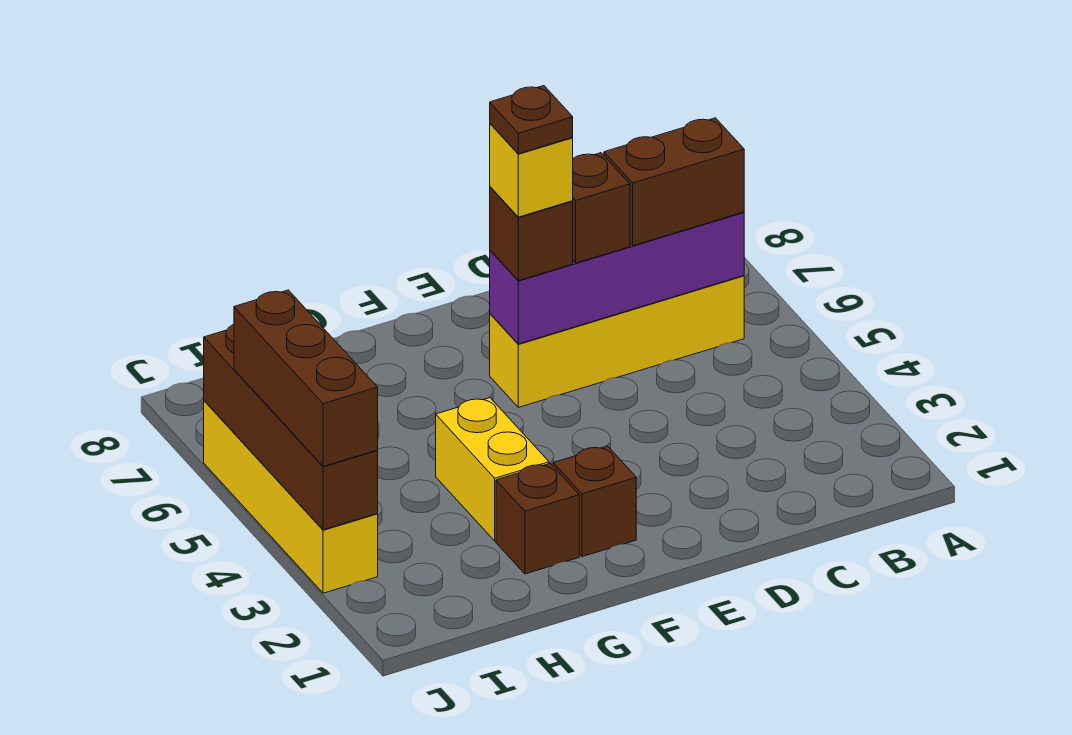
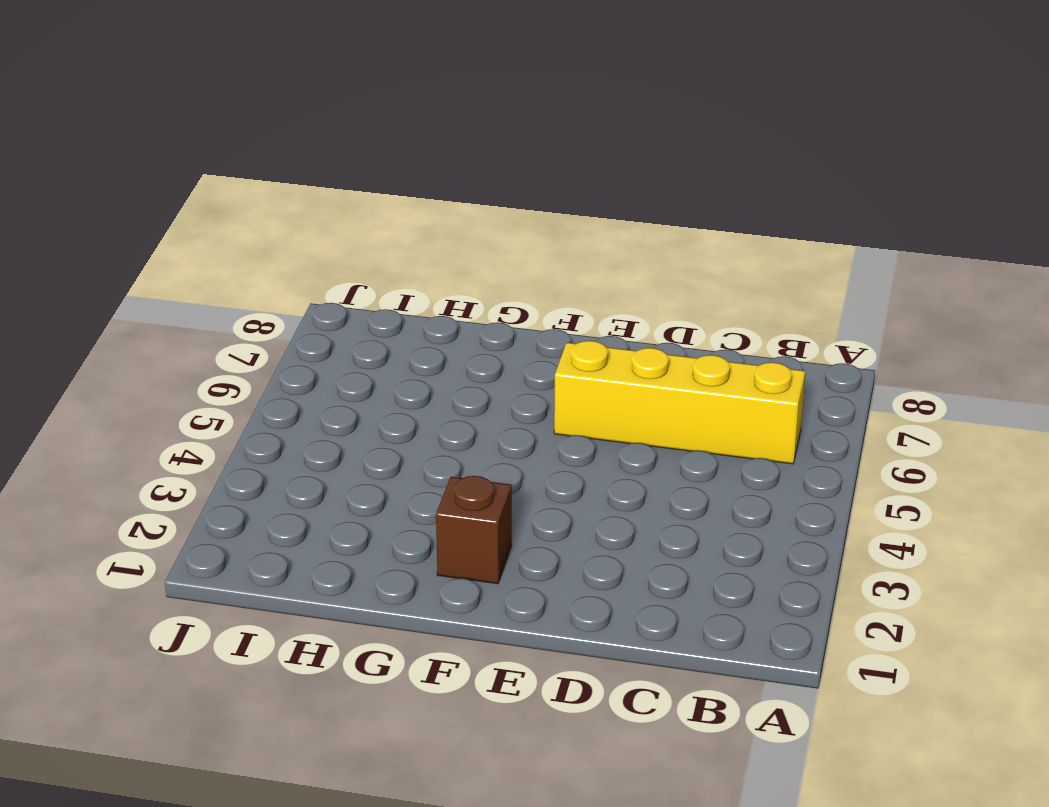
none -> brown brick G2 level 1
none -> yellow brick G3:G4 level 1
none -> yellow brick J3:J6 level 1

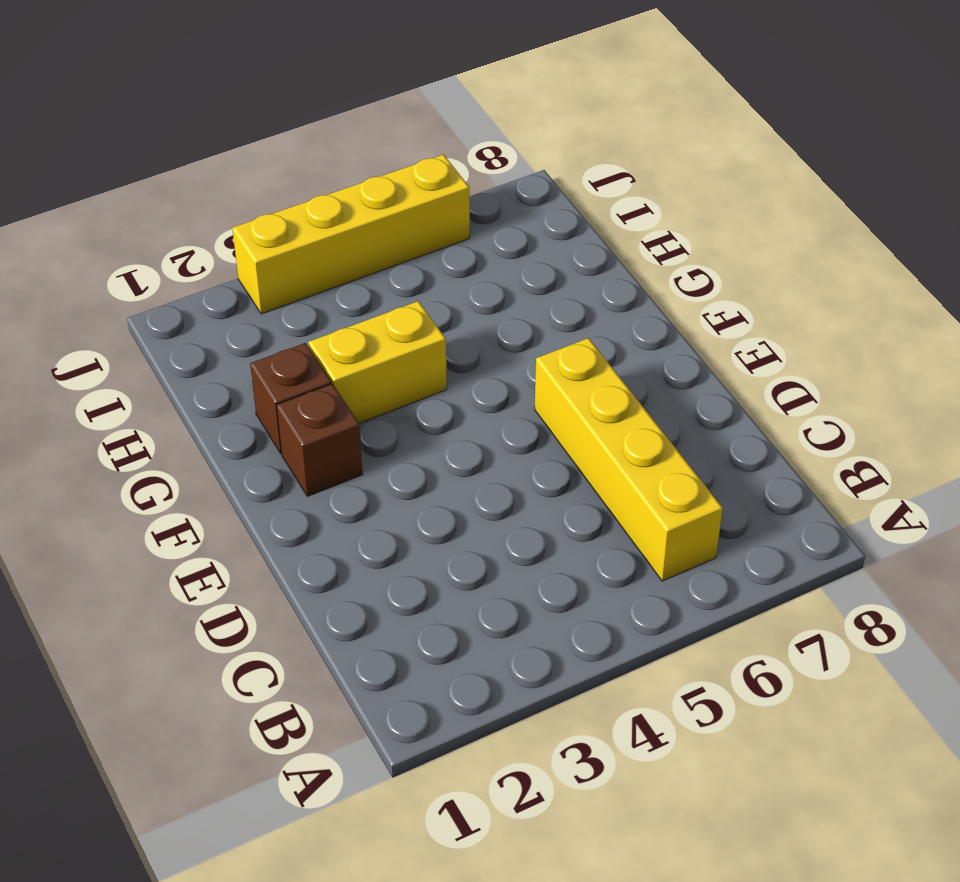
none -> purple brick B6:E6 level 2
none -> brown brick J3:J6 level 2
none -> brown brick B6:C6 level 3

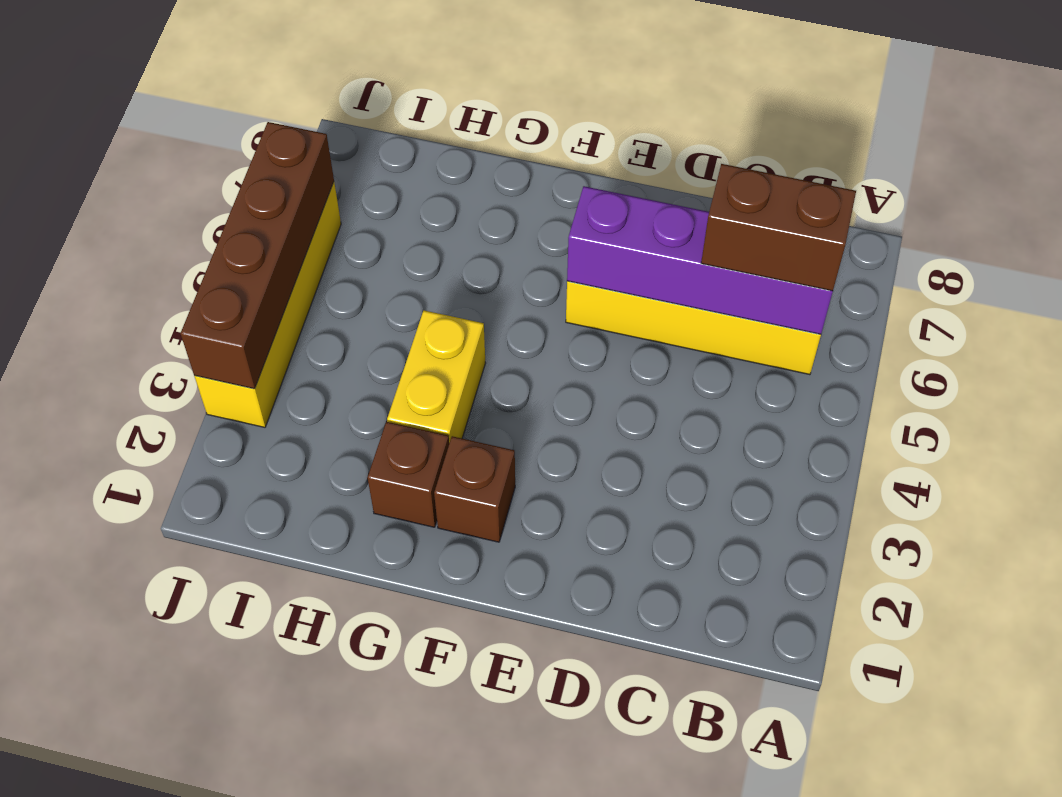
none -> brown brick D6 level 3
none -> brown brick E6 level 3
none -> brown brick J3:J5 level 3

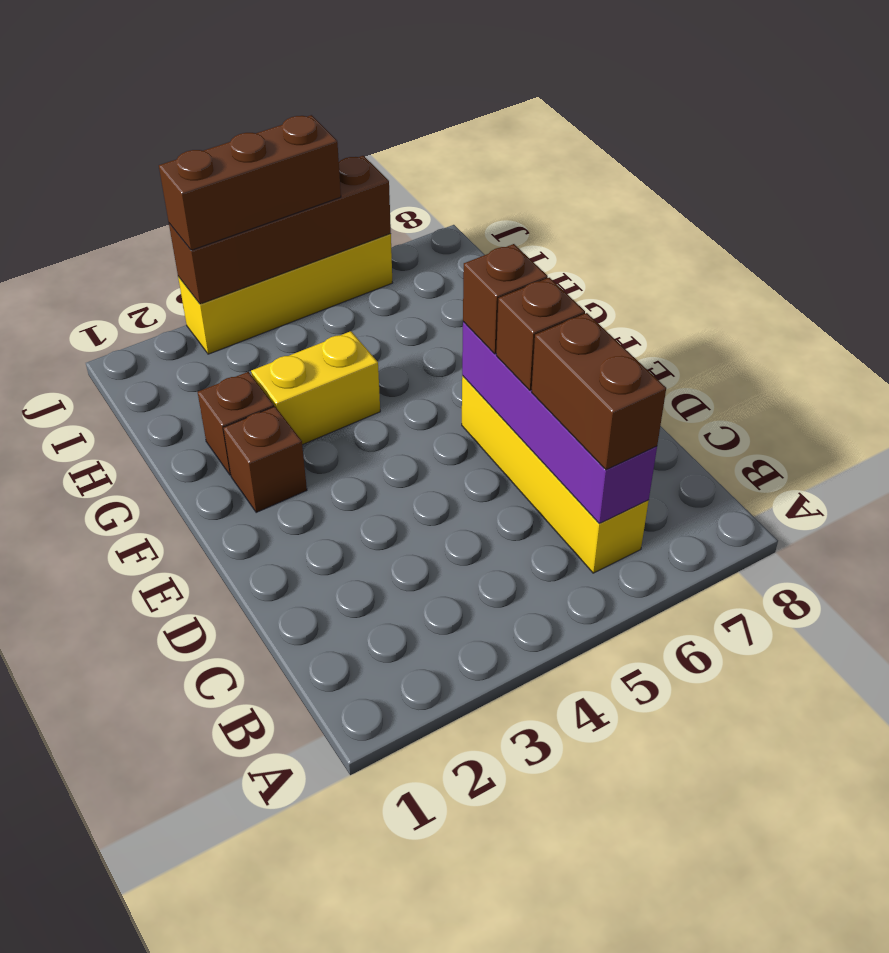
none -> yellow brick E6 level 4
none -> brown plate E6 level 5

